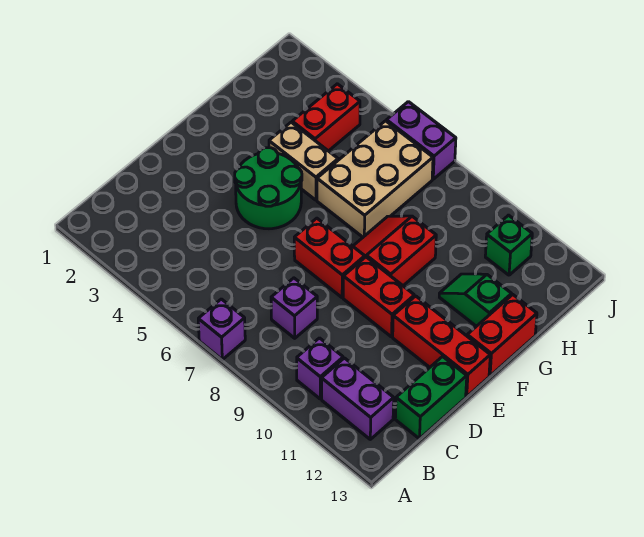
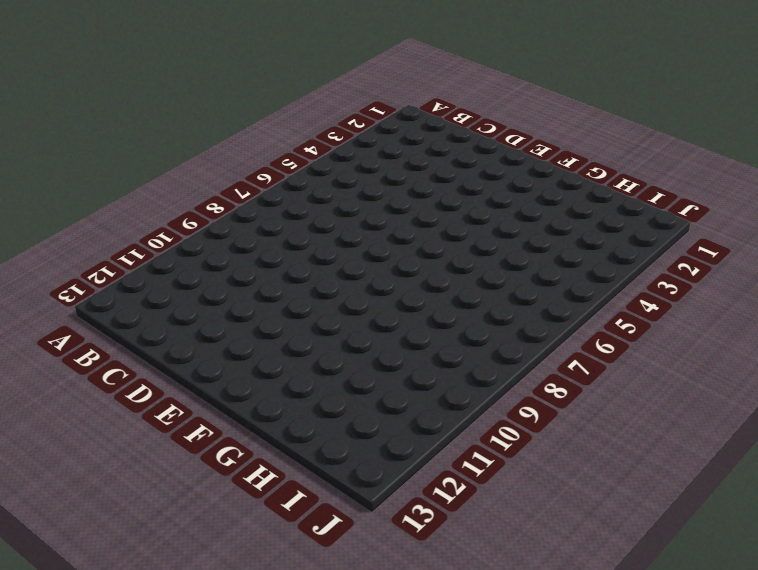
none -> purple brick A7 level 1
none -> purple brick B10 level 1
none -> purple brick B11:B12 level 1

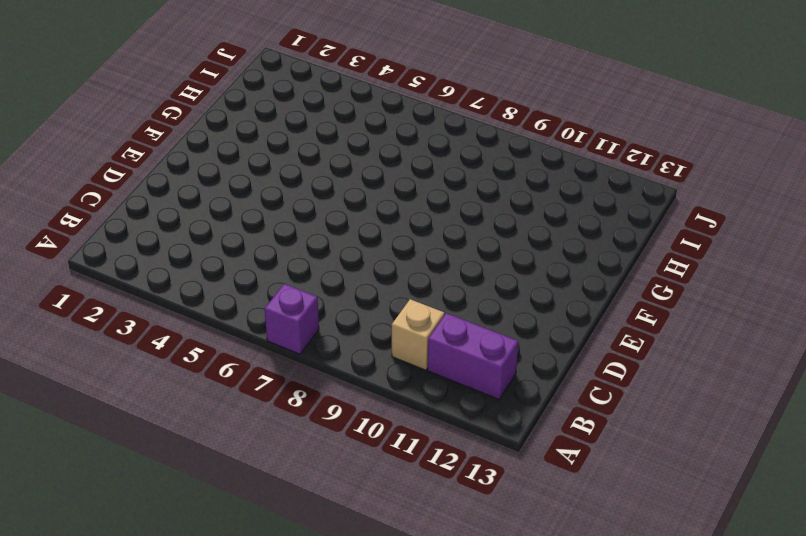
tan brick B10 level 1 -> purple brick B10 level 1
none -> purple brick C8 level 1
none -> green brick C13:D13 level 1
none -> green round brick E4:F5 level 1

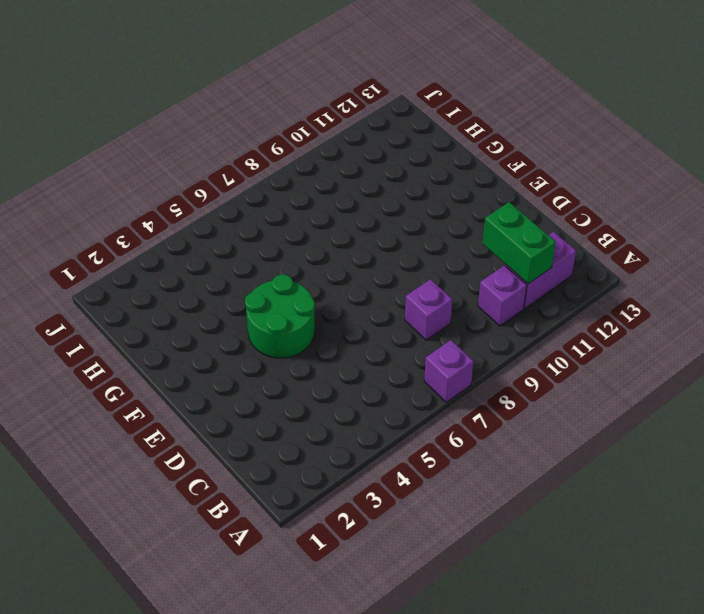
green brick B11:C11 level 2 -> green brick C13:D13 level 1
none -> red brick E7:E8 level 1
none -> red brick E9:E10 level 1
none -> red brick E11:E13 level 1

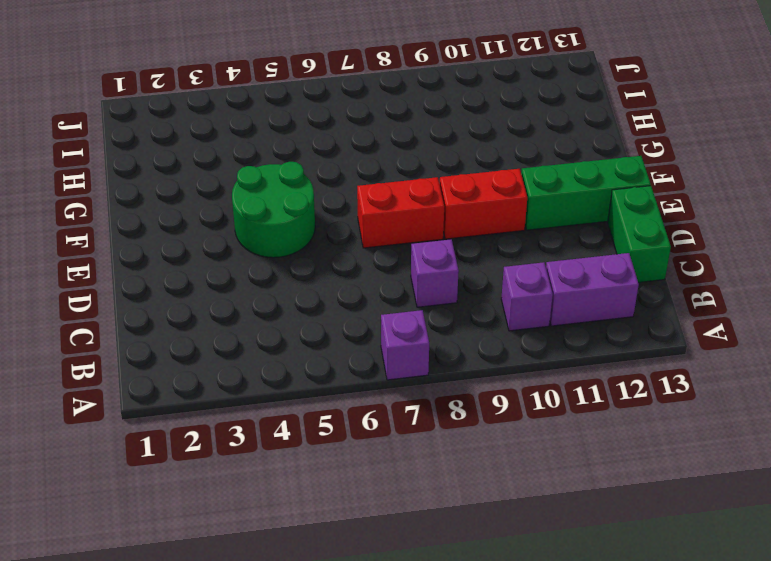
green brick E11:E13 level 1 -> red brick E11:E13 level 1
none -> red slope F8:G9 level 1 top 9
none -> red brick F13:G13 level 1
none -> tan brick G4:G5 level 1

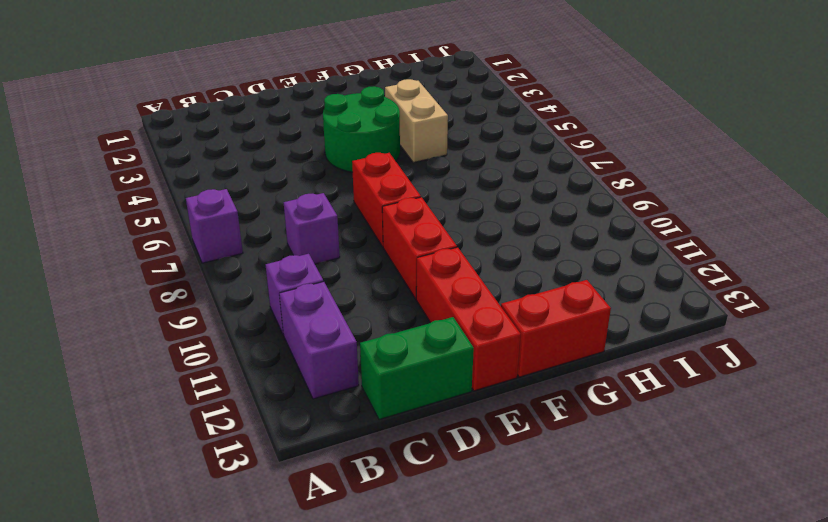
none -> red slope F8:G9 level 1 top 9
none -> tan brick G6:I7 level 1
none -> green slope G11:G12 level 1 top 12

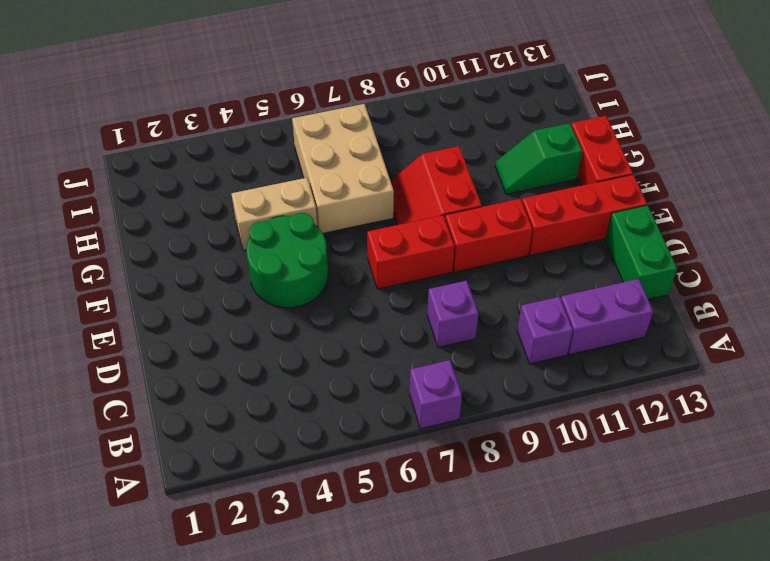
none -> red brick H4:I4 level 1
none -> green brick I11 level 1
none -> purple brick J6:J7 level 1

